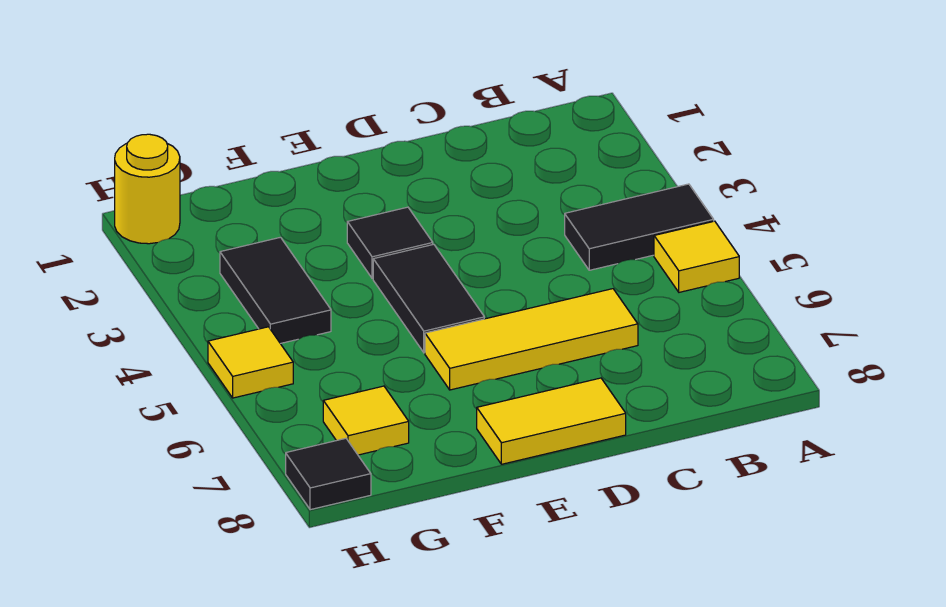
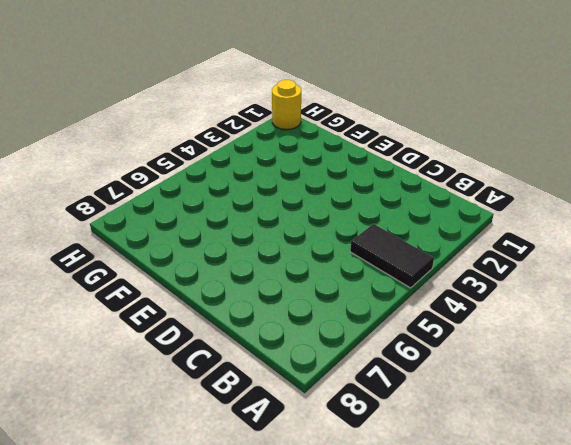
none -> yellow tile A5 level 1
none -> yellow tile C6:E6 level 1

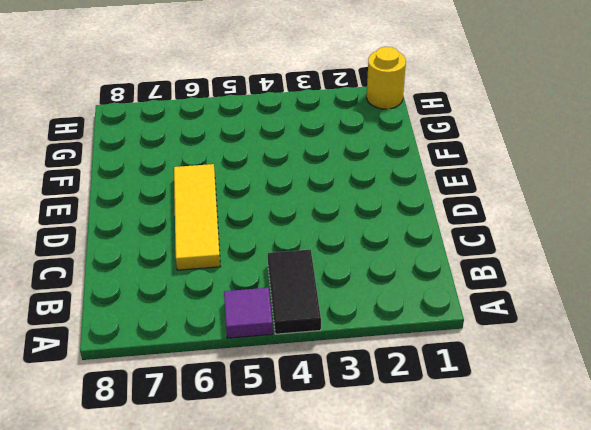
purple tile A5 level 1 -> yellow tile A5 level 1
none -> yellow tile D8:E8 level 1
none -> black tile E3 level 1

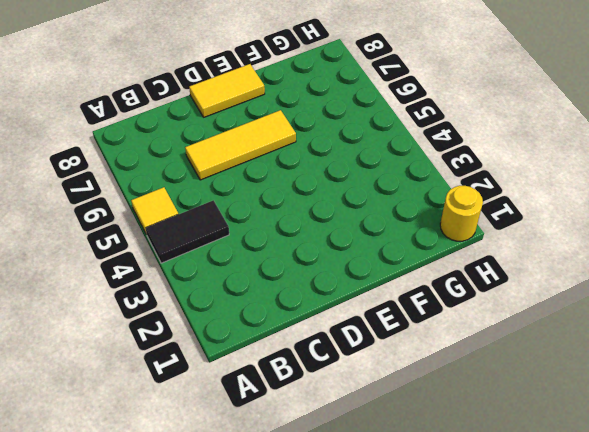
none -> black tile E3 level 1
none -> black tile E4:E5 level 1

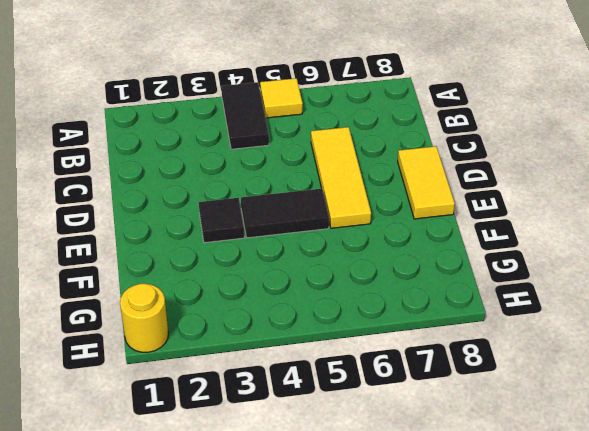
none -> black tile G3:G4 level 1
none -> yellow tile G7 level 1

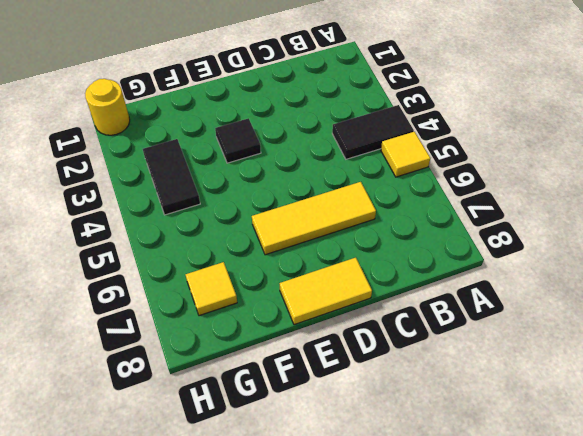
none -> black tile E4:E5 level 1
none -> yellow tile H5 level 1

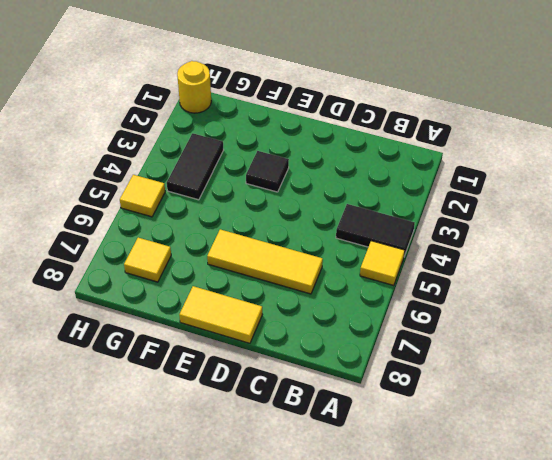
none -> black tile E4:E5 level 1
none -> black tile H8 level 1

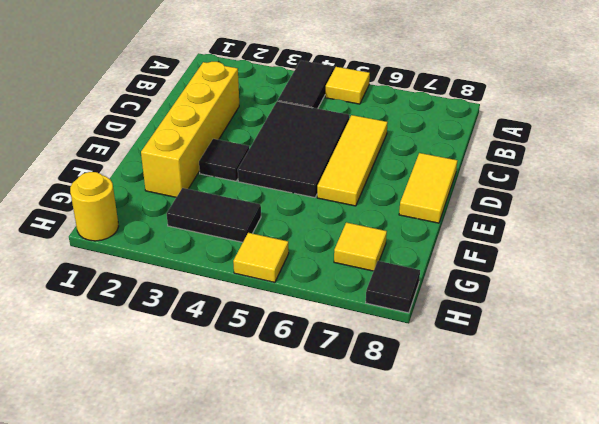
yellow brick C2:F2 level 1 -> none
black tile C4:E5 level 1 -> black tile E4:E5 level 1

